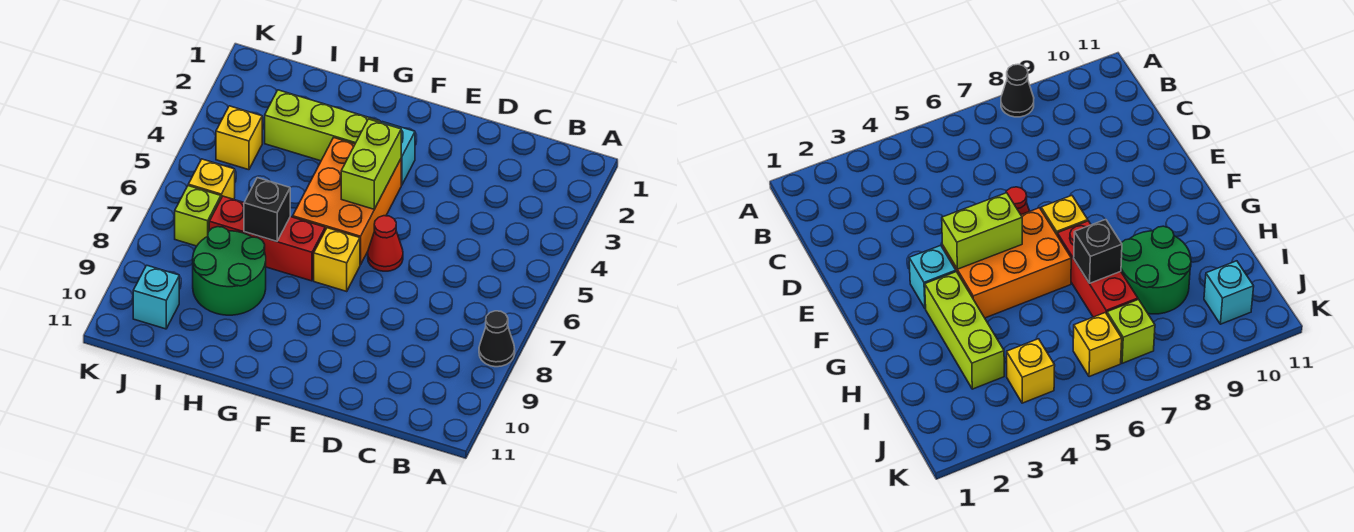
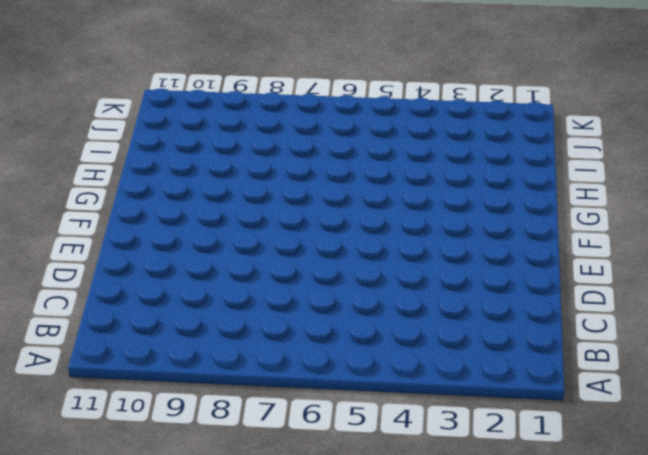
none -> black cone A8 level 1
none -> red cone E6 level 1
none -> cyan brick F3 level 1

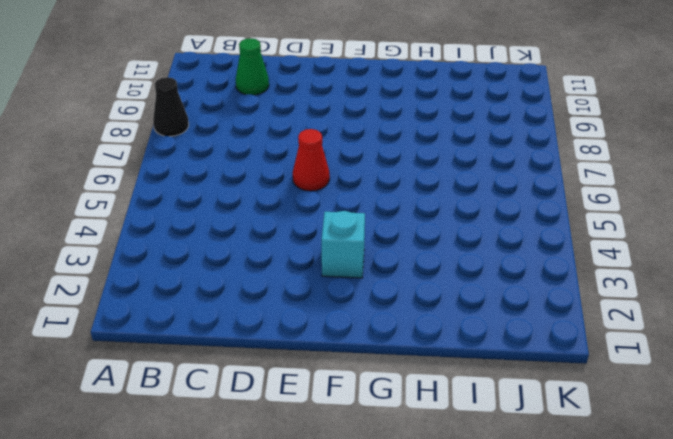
green cone C10 level 1 -> none
none -> orange brick F4:G6 level 1
none -> yellow brick F7 level 1
none -> lime brick G3:I3 level 1

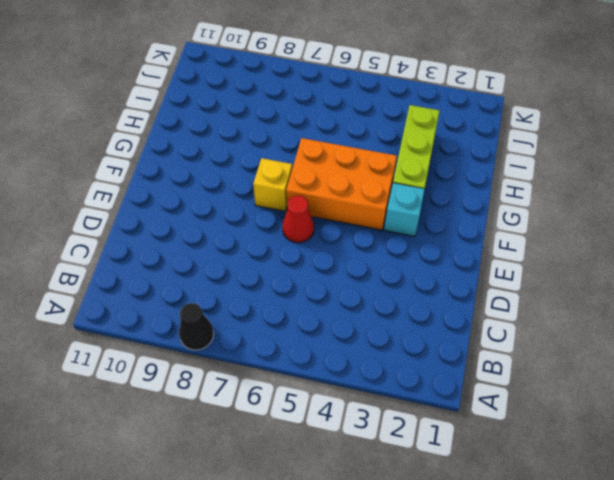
none -> red brick G7:I7 level 1
none -> green round brick H8:I9 level 1
none -> yellow brick J4 level 1

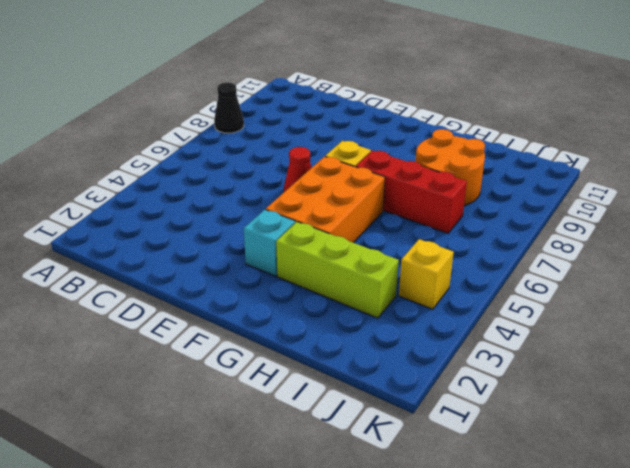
orange round brick H8:I9 level 1 -> green round brick H8:I9 level 1
none -> yellow brick J6 level 1
none -> lime brick J7 level 1
none -> cyan brick J10 level 1

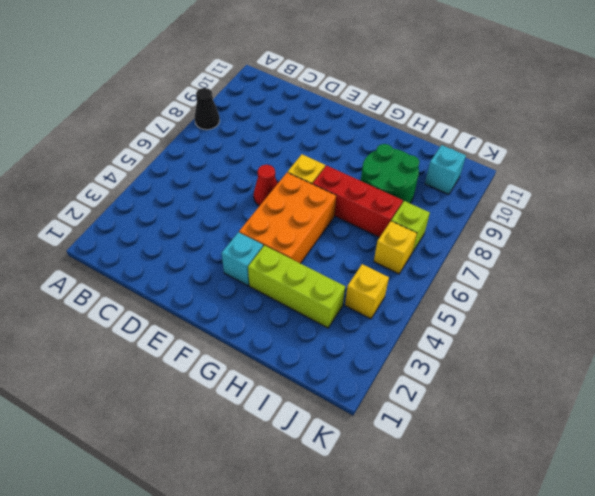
none -> lime brick F4:F5 level 2
none -> black brick H7 level 2

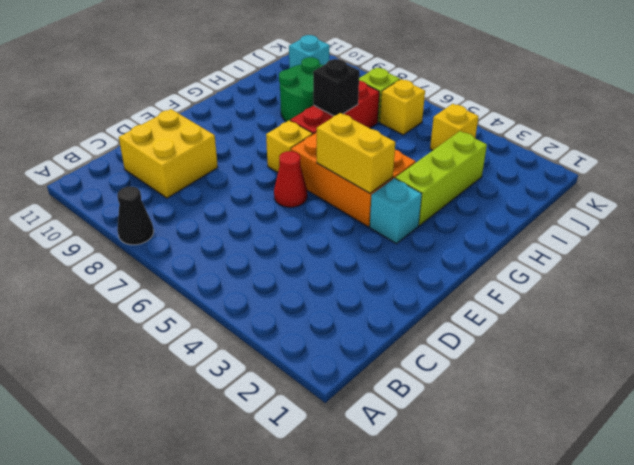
yellow brick C9:D10 level 1 -> none
yellow brick F4:F5 level 2 -> lime brick F4:F5 level 2

